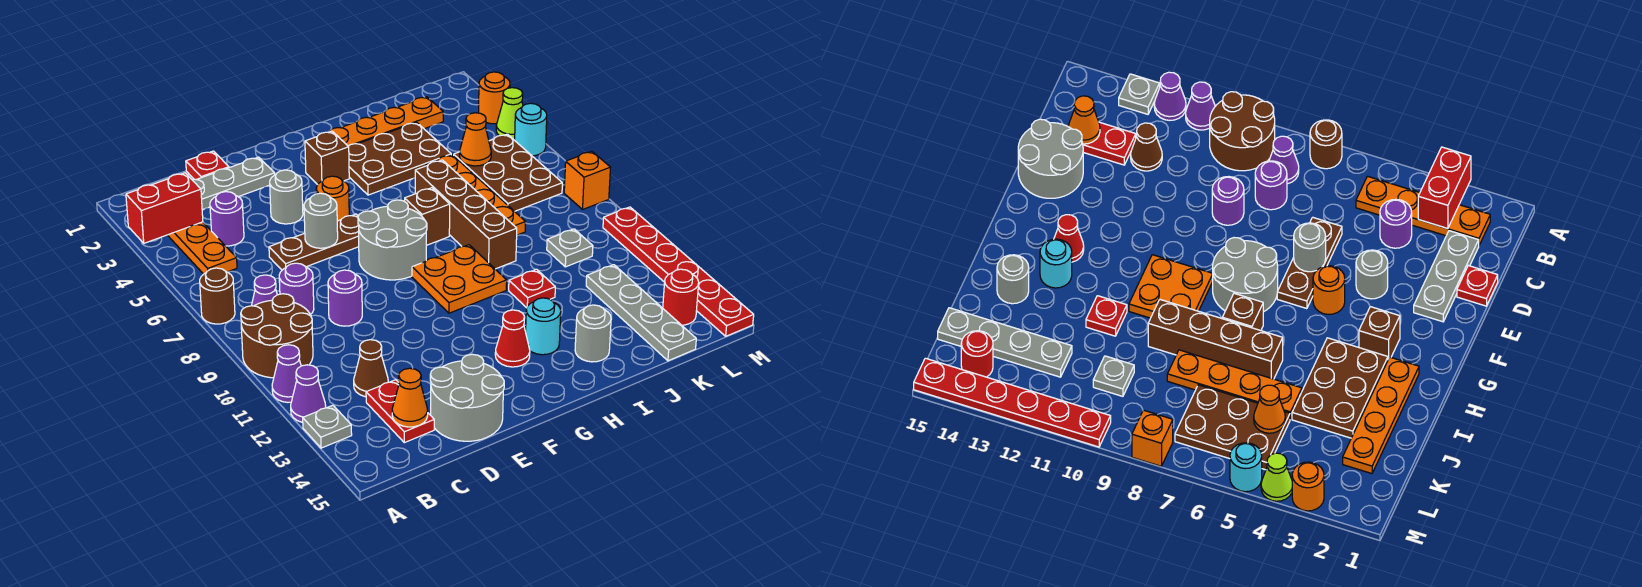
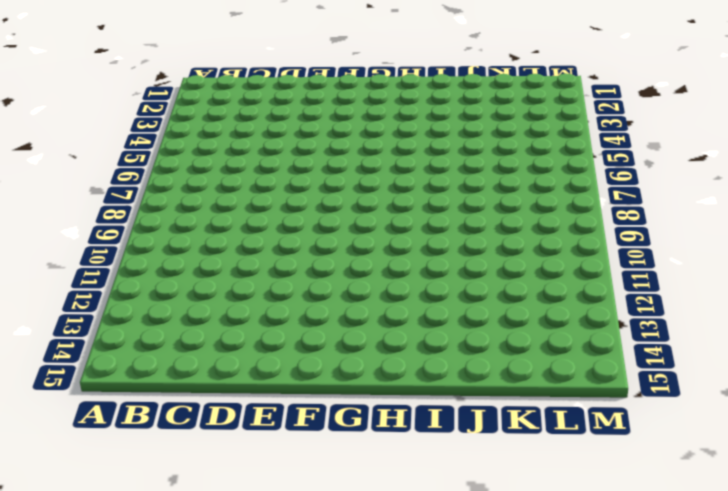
none -> brown round brick A7 level 1
none -> brown round brick A9:B10 level 1
none -> purple cone A11 level 1
none -> purple cone A12 level 1

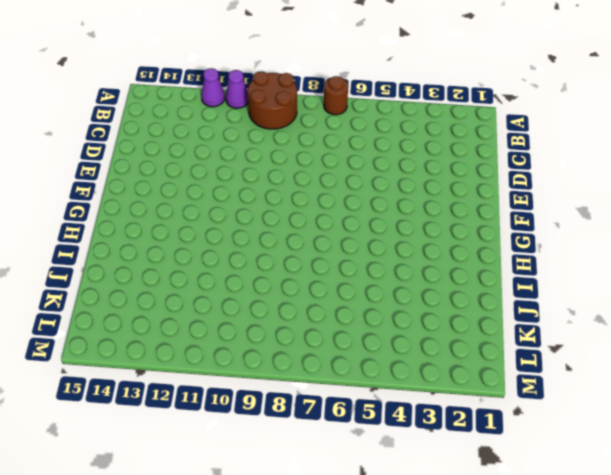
none -> grey plate A13 level 1
none -> orange plate B2:B5 level 1
none -> purple cone B8 level 1
none -> grey plate C2:E2 level 1

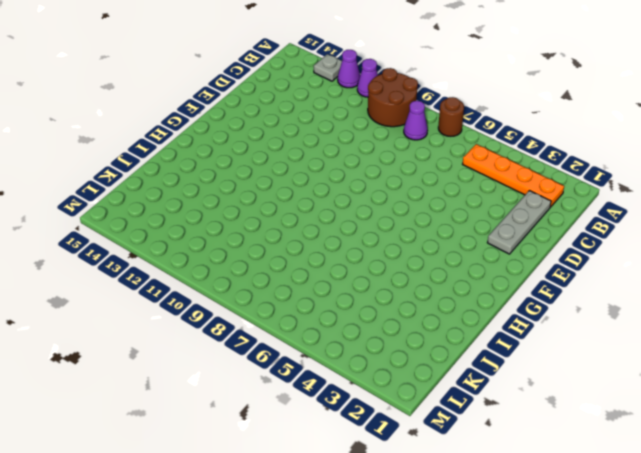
none -> purple round brick C4 level 1
none -> purple round brick C8 level 1
none -> brown cone C12 level 1
none -> red plate C13:C14 level 1

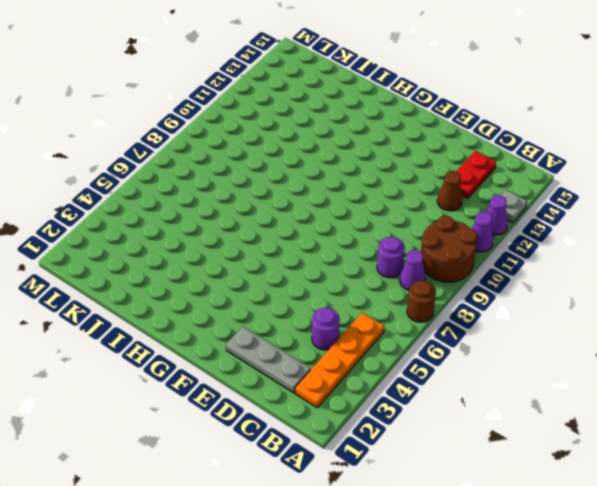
none -> red plate D1 level 1
none -> brown plate D6:F6 level 1
none -> purple round brick D9 level 1
none -> grey round brick D14:E15 level 1

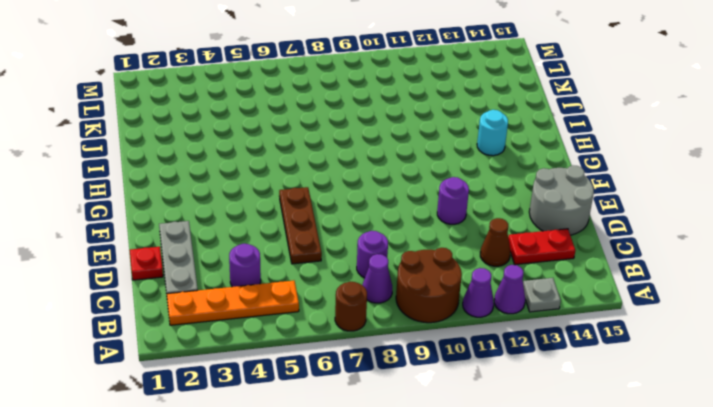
purple round brick E11 level 1 -> purple round brick D9 level 1
none -> grey round brick E4 level 1
none -> orange round brick F5 level 1
none -> grey round brick F7:G8 level 1
none -> brown brick G3 level 1

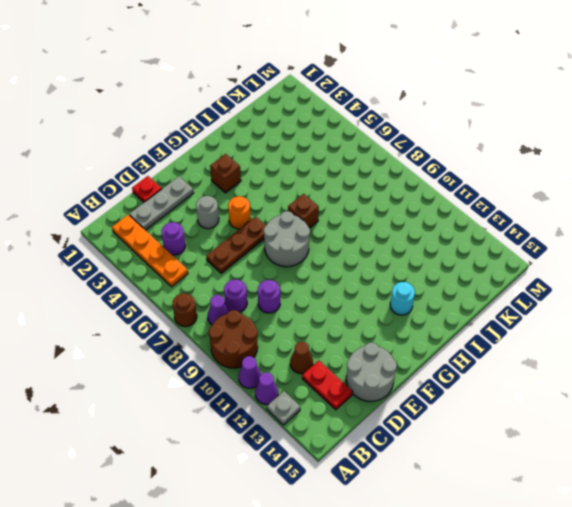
none -> orange plate G9:H10 level 1
none -> red cone G13 level 1
none -> orange plate H2:K2 level 1
none -> brown plate H3:J4 level 1

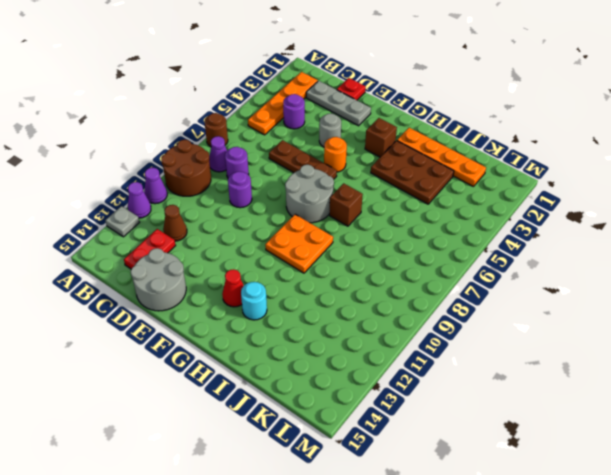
none -> brown brick I6:I9 level 1
none -> red plate I11 level 1
none -> grey round brick I14 level 1
none -> orange plate J5:J8 level 1

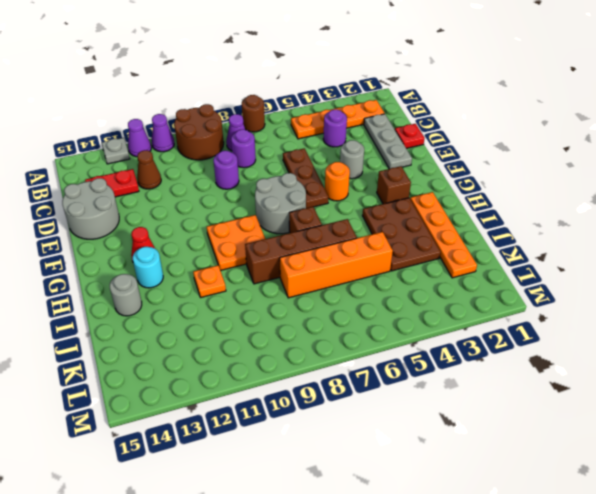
orange plate I11 level 1 -> red plate I11 level 1
orange brick J5:J8 level 1 -> orange plate J5:J8 level 1
none -> brown plate K5:L7 level 1
none -> grey plate K10 level 1
none -> grey plate K12:K15 level 1
none -> red round brick L14 level 1

